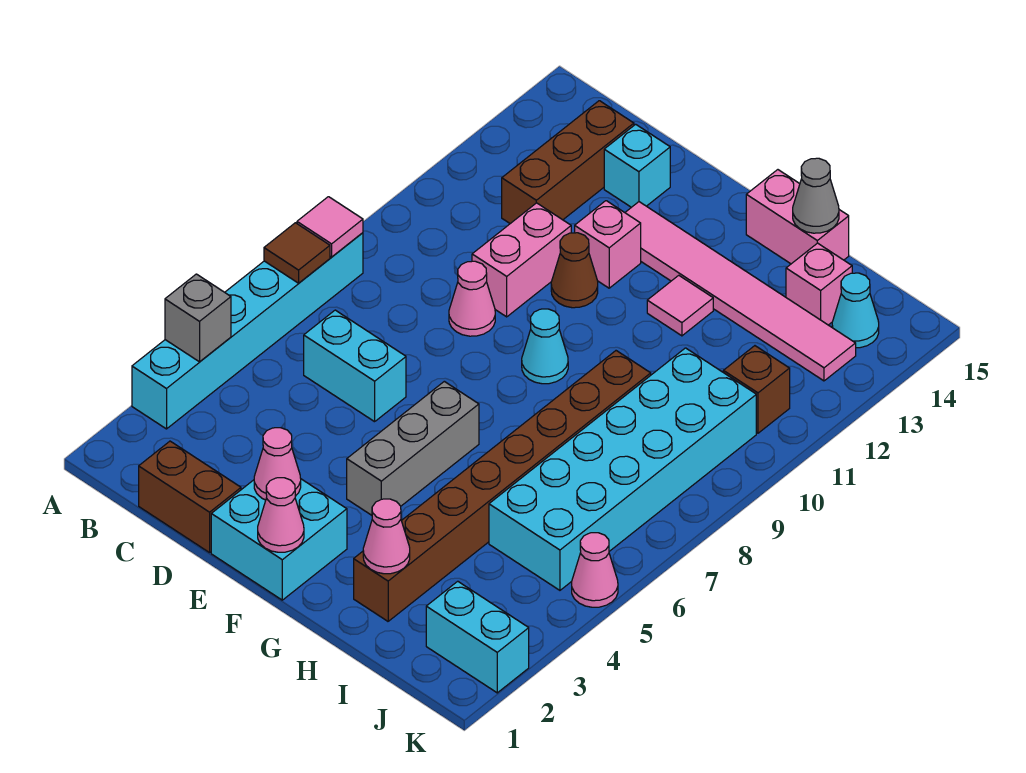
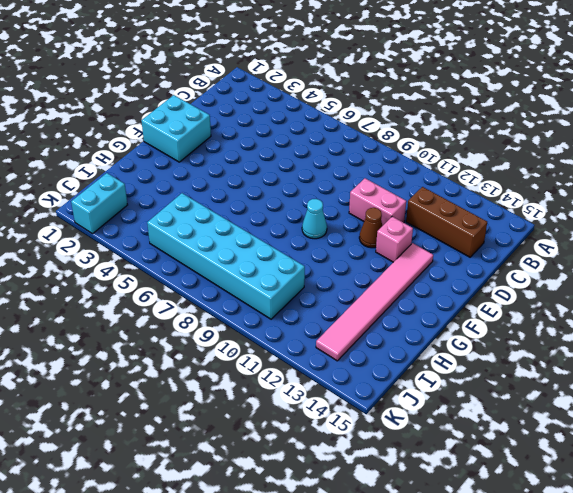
none -> cyan brick A3:A8 level 1
none -> brown brick C1:D1 level 1
none -> cyan brick C6:D6 level 1

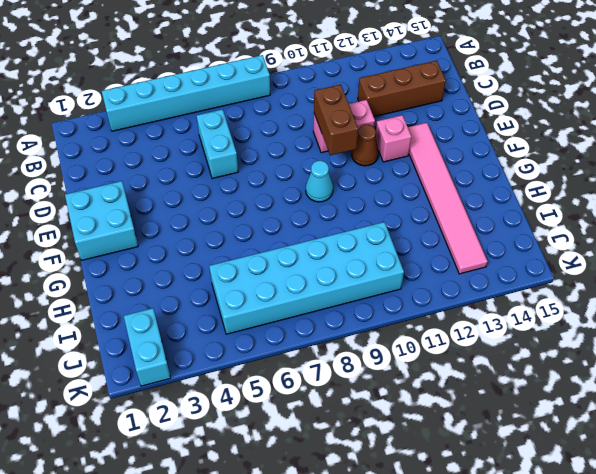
brown brick D10:E10 level 2 -> brown brick C1:D1 level 1
none -> pink cone D9 level 1
none -> cyan brick D14 level 1
none -> grey brick F4:F6 level 1

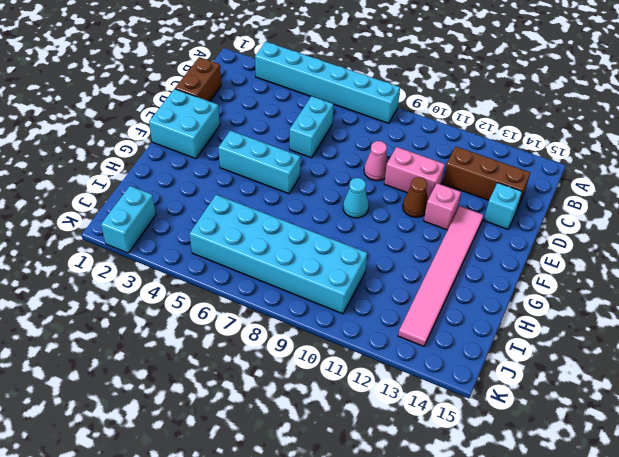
cyan brick F4:F6 level 1 -> grey brick F4:F6 level 1
none -> pink tile G12 level 1
none -> pink brick G15:H15 level 1
none -> brown brick H2:H9 level 1

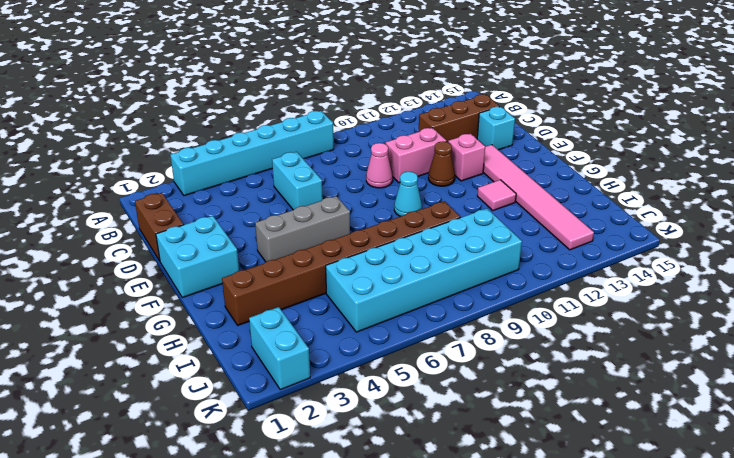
none -> pink brick G15:H15 level 1
none -> pink brick I14 level 1
none -> brown brick J11 level 1

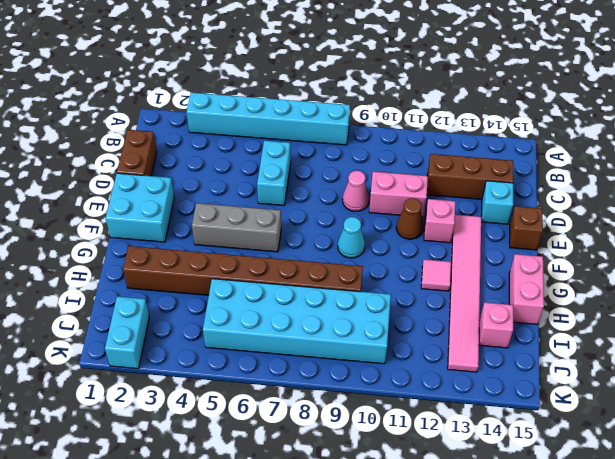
brown brick E15 level 1 -> brown brick J11 level 1
none -> cyan cone J14 level 1
none -> pink cone K5 level 1
none -> grey brick A4 level 2

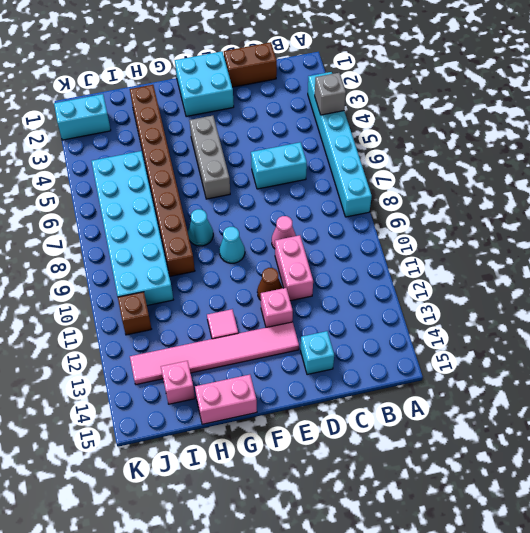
cyan cone G8 level 1 -> cyan cone J14 level 1
none -> brown brick C12:C14 level 1
none -> pink cone K5 level 1
none -> brown tile A7 level 2

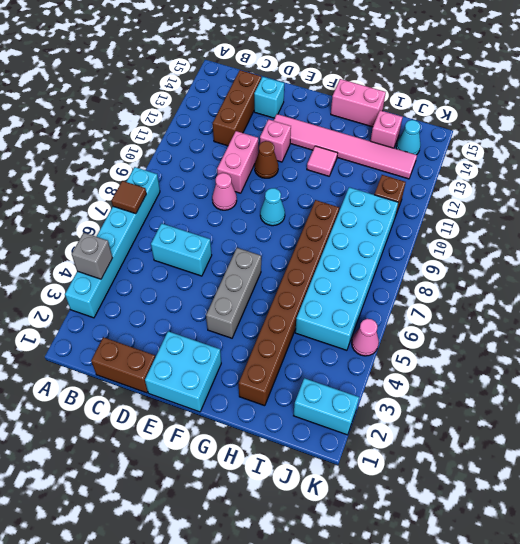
none -> pink tile A8 level 2
none -> pink cone E2 level 2
none -> pink cone F1 level 2

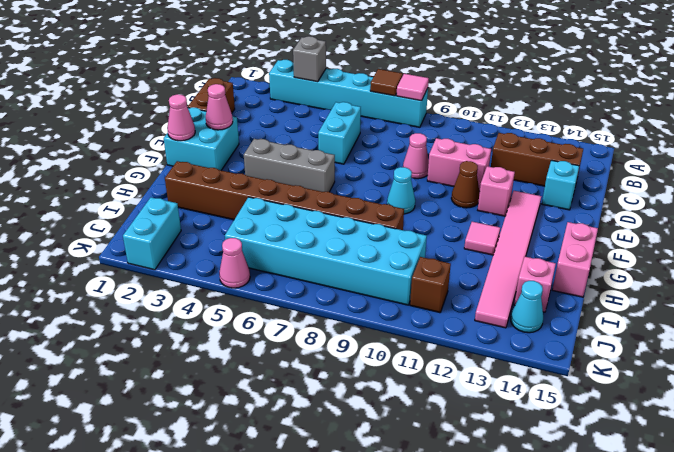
none -> pink cone H2 level 2
none -> grey cone H15 level 2

